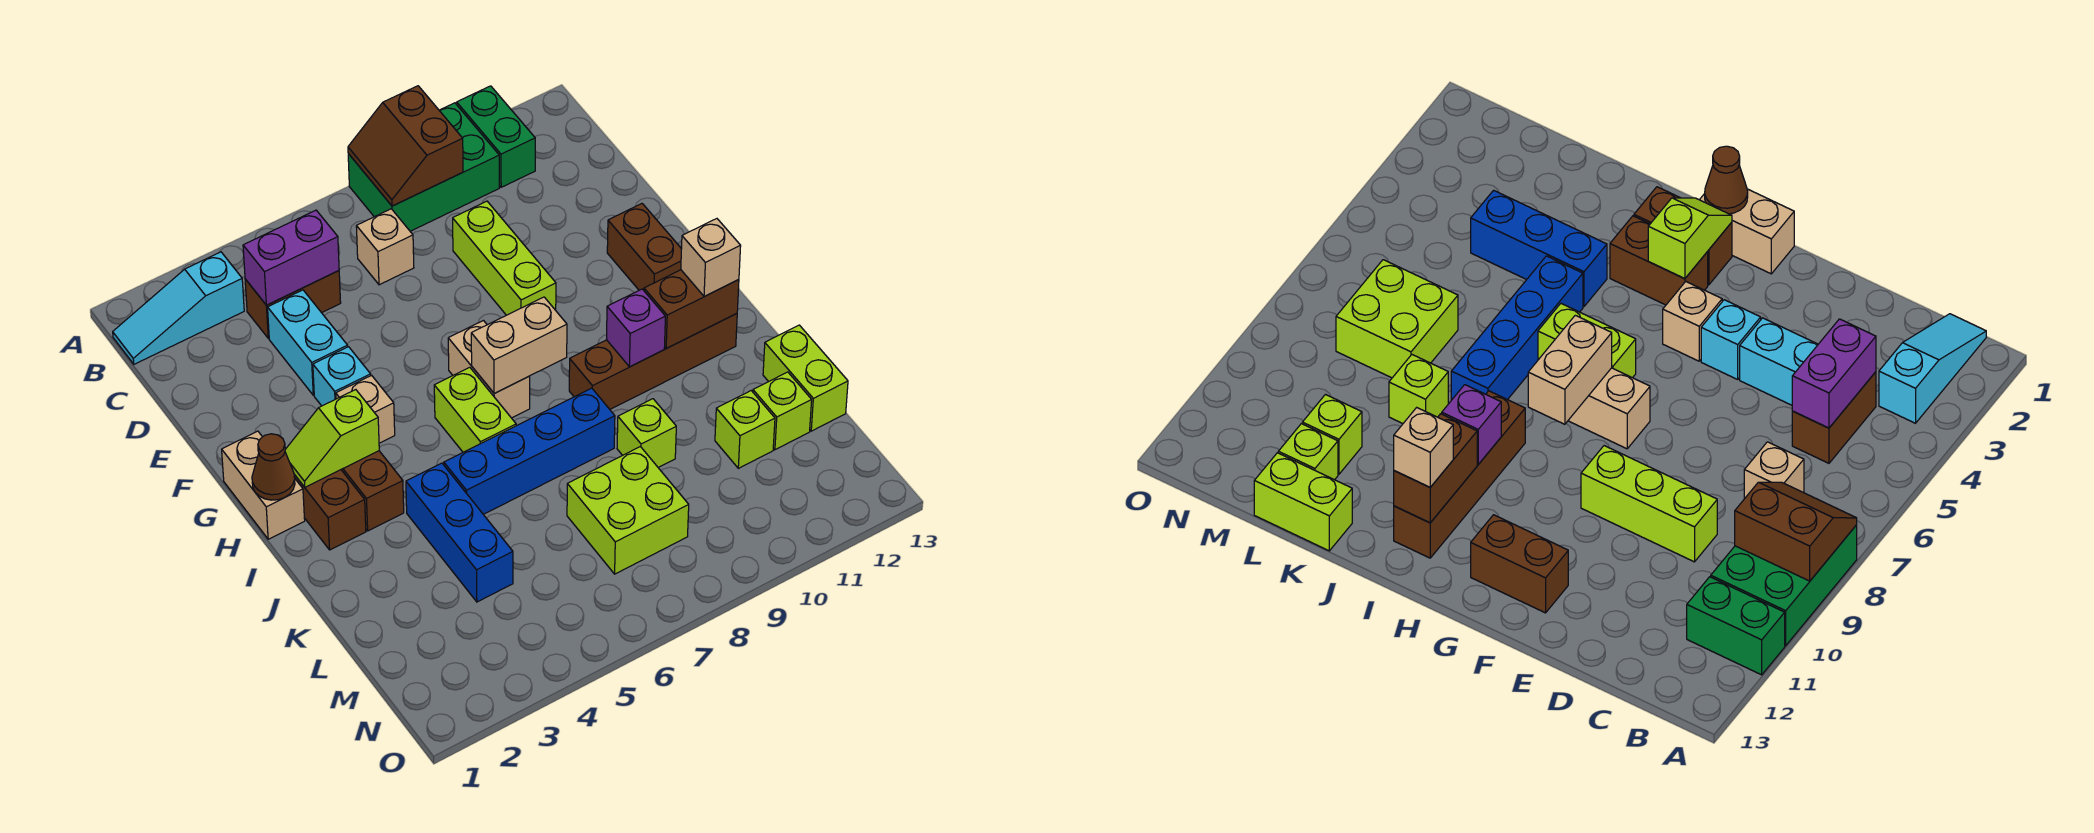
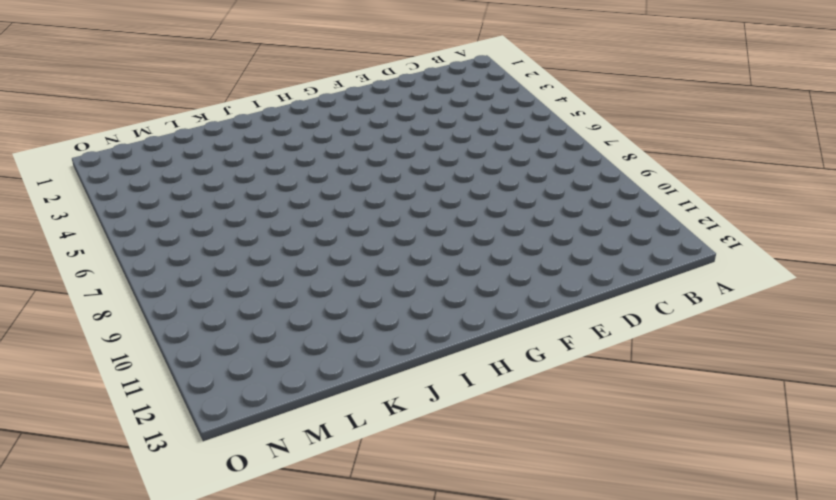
none -> green brick A8:B10 level 1
none -> green brick A11:B11 level 1
none -> cyan slope B1:B3 level 1 top 3
none -> brown brick C4:C5 level 1

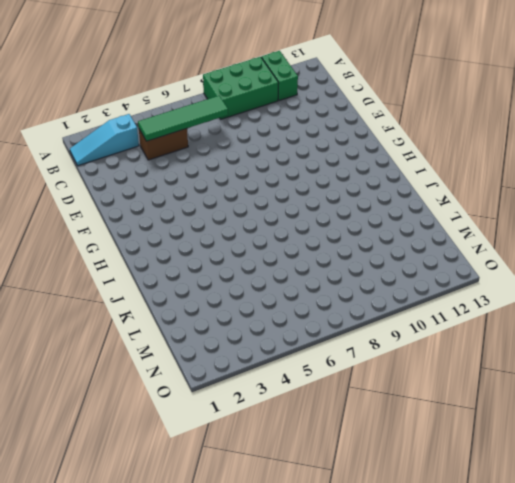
green tile C4:C7 level 2 -> purple brick C4:C5 level 2
none -> tan brick C7 level 1
none -> cyan brick D4:E4 level 1
none -> lime brick D9:F9 level 1
none -> cyan brick F4 level 1

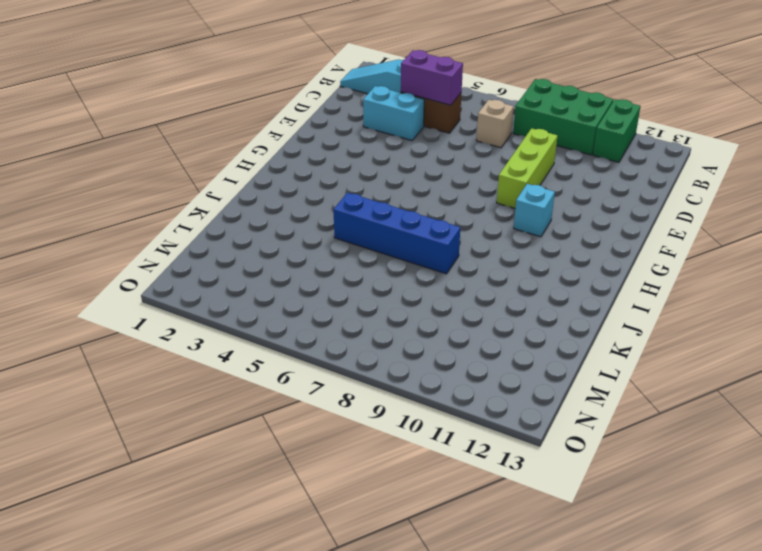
cyan brick D3:D4 level 1 -> cyan brick D4:E4 level 1
cyan brick G10 level 1 -> cyan brick F4 level 1
none -> brown brick F12:G12 level 1
none -> tan brick G1:H1 level 1
none -> tan brick G4 level 1
none -> tan brick G7:H7 level 1

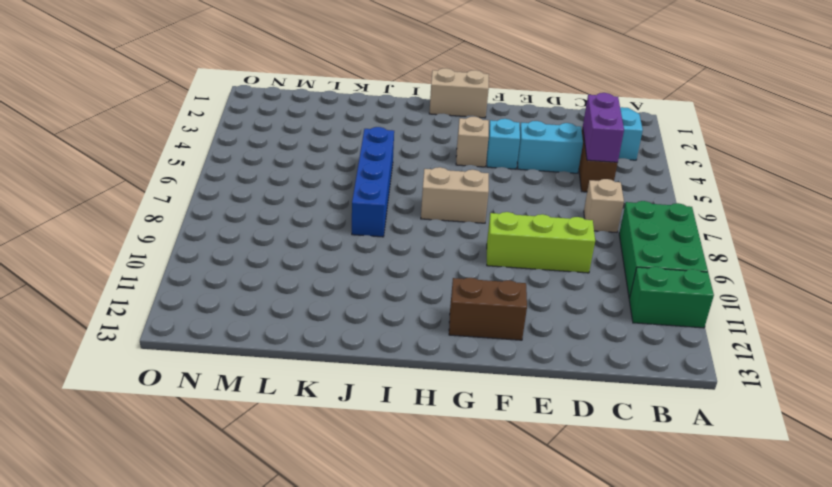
none -> brown brick H2:I2 level 1
none -> brown brick H3:I3 level 1
none -> lime brick H6:I6 level 1
none -> brown brick I9:I12 level 1

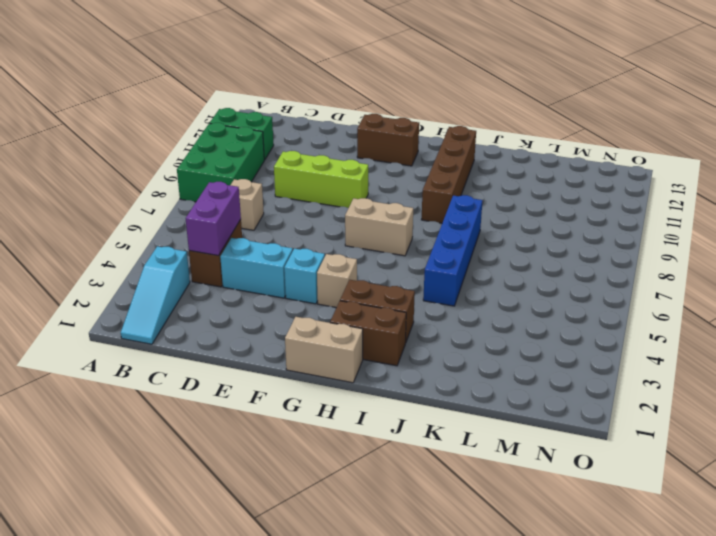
none -> lime brick H6:I6 level 1
none -> blue brick J4:L4 level 1
none -> lime brick K9 level 1
none -> lime brick K13:L13 level 1

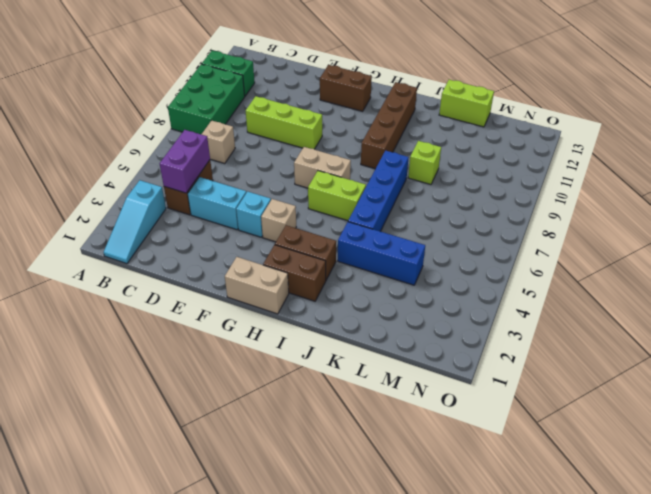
none -> lime brick L7:M8 level 1
none -> lime brick L11 level 1
none -> lime brick L12 level 1
none -> brown slope A8:B9 level 2 top 9

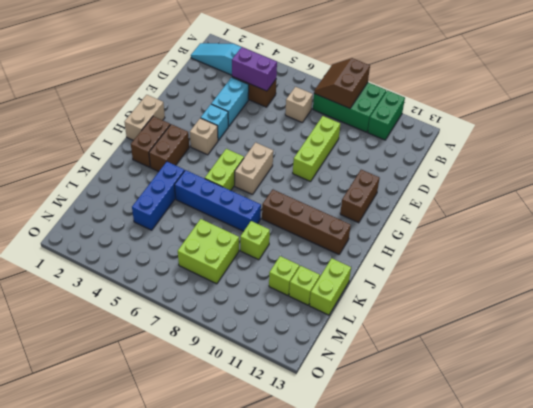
none -> brown cone H1 level 2
none -> lime slope H2:H3 level 2 top 3
none -> tan brick H7:H8 level 2
none -> purple brick I10 level 2

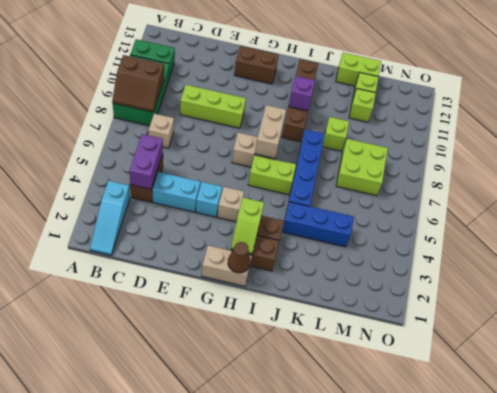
none -> brown brick I11:I12 level 2
none -> tan brick I12 level 3

